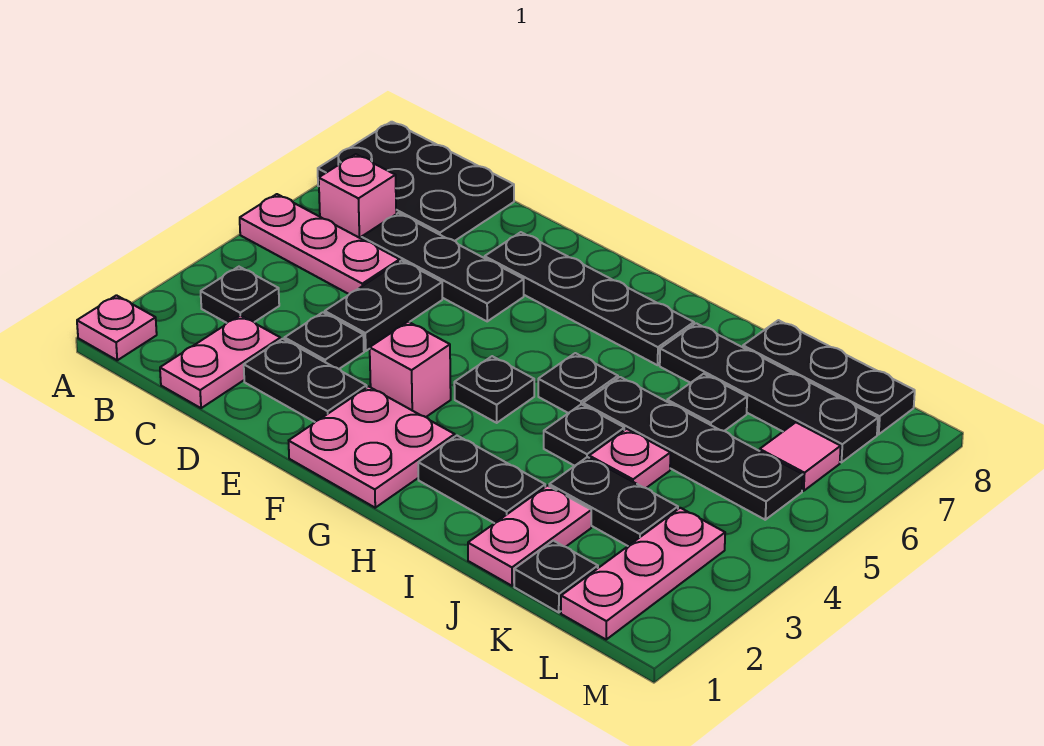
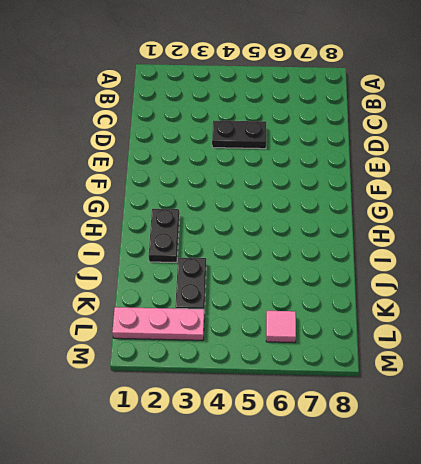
none -> pink plate A1 level 1
none -> pink plate A5:C5 level 1
none -> black plate A7:C8 level 1

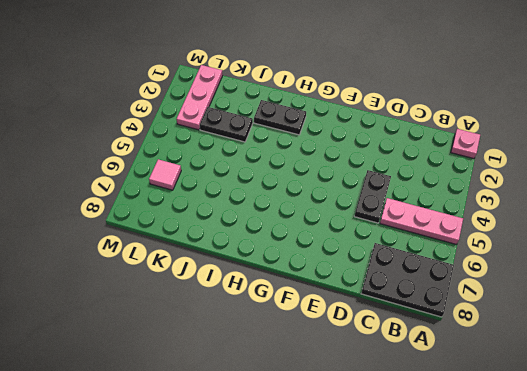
none -> black plate B3 level 1
none -> pink brick B6 level 1
none -> pink plate C1:C2 level 1

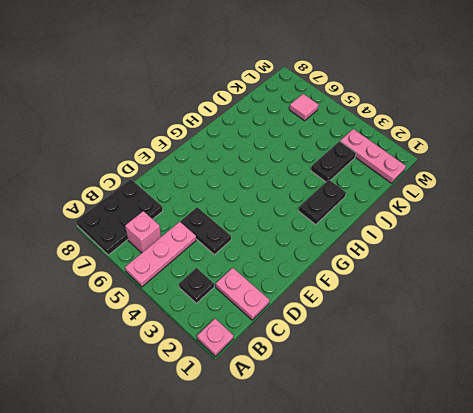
none -> black plate C6:E6 level 1
none -> black plate D2:E2 level 1
none -> black plate D3 level 1

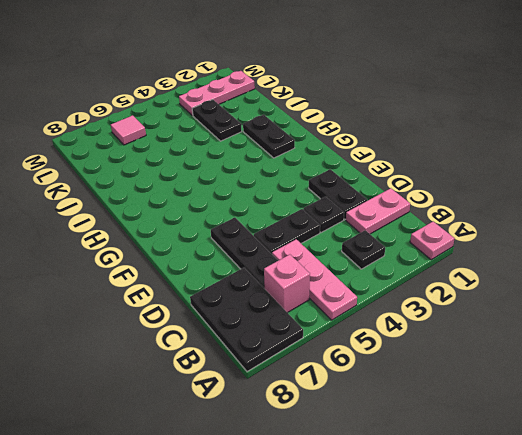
none -> black plate E7:H7 level 1
none -> pink plate F1:G2 level 1
none -> pink brick F3 level 1

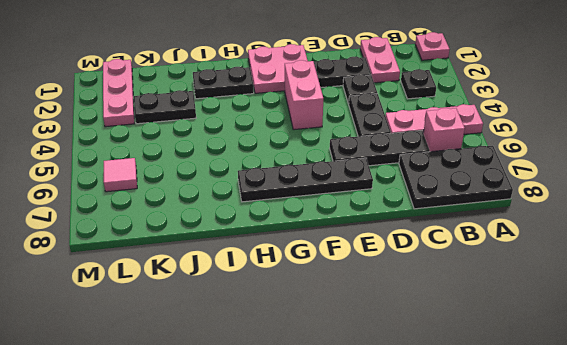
pink brick F3:F4 level 1 -> pink brick F3 level 1
none -> black plate G4 level 1
none -> black plate H5 level 1
none -> black plate I4 level 1

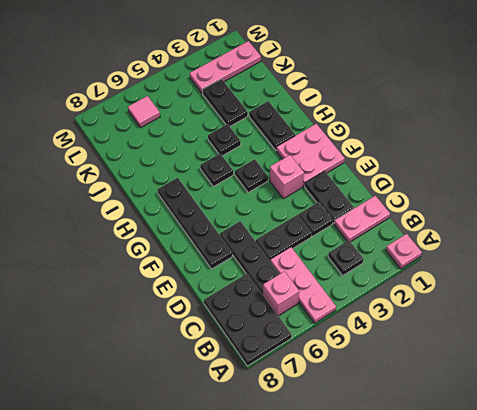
none -> black plate I5:L5 level 1
none -> black plate I7:L7 level 1
none -> pink plate J1:J2 level 1

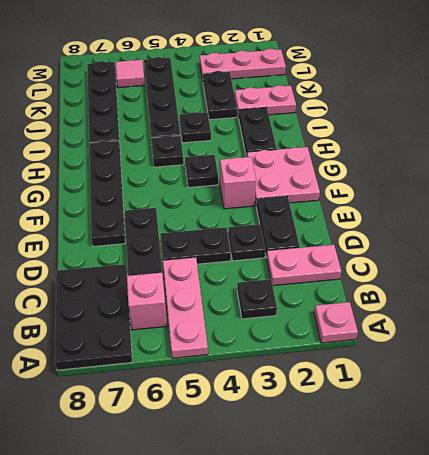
none -> pink plate J4 level 1
none -> black plate J6 level 1
none -> black plate J8:L8 level 1

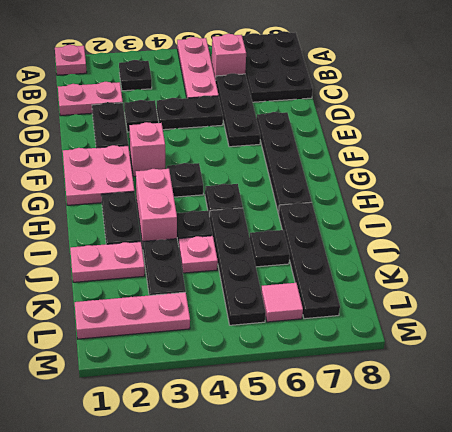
pink brick H3:I3 level 1 -> none
none -> black plate J8:L8 level 1
none -> black plate K1 level 1

